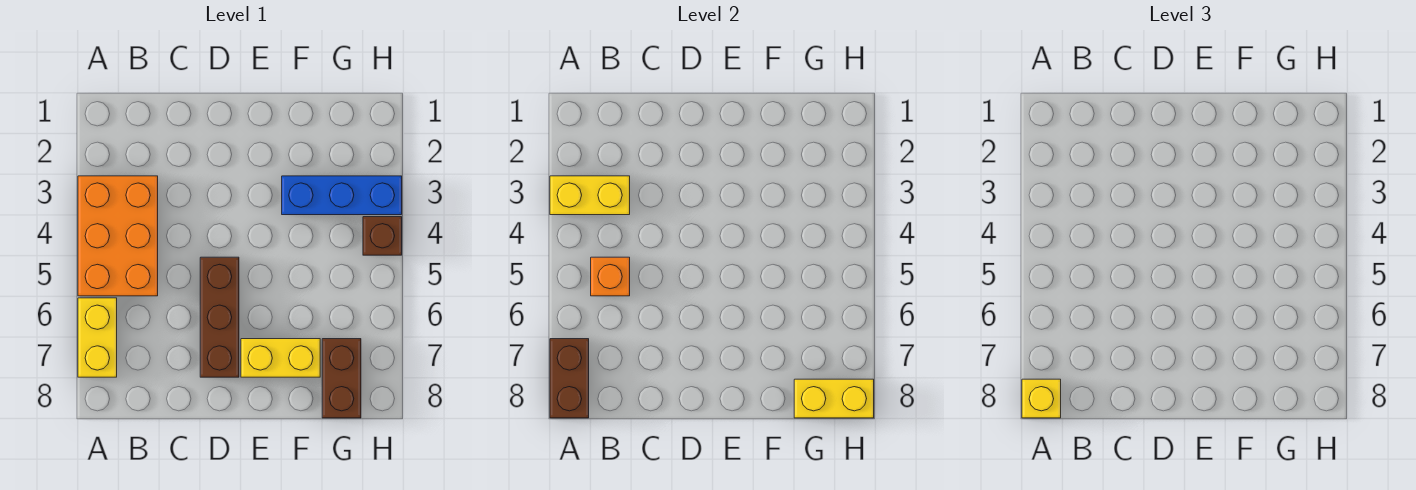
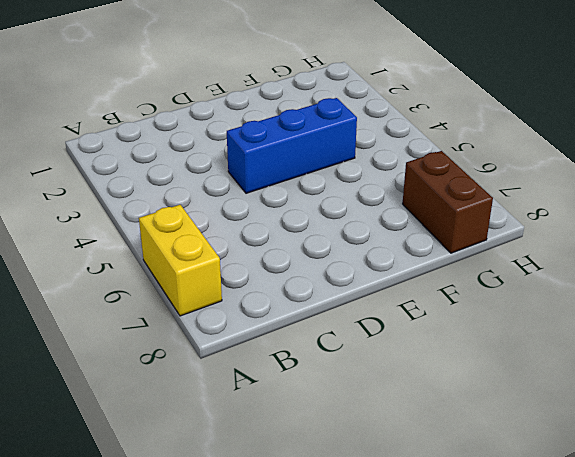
blue brick D4:F4 level 1 -> blue brick F3:H3 level 1
none -> orange brick A3:B5 level 1
none -> brown brick D5:D7 level 1
none -> yellow brick E7:F7 level 1

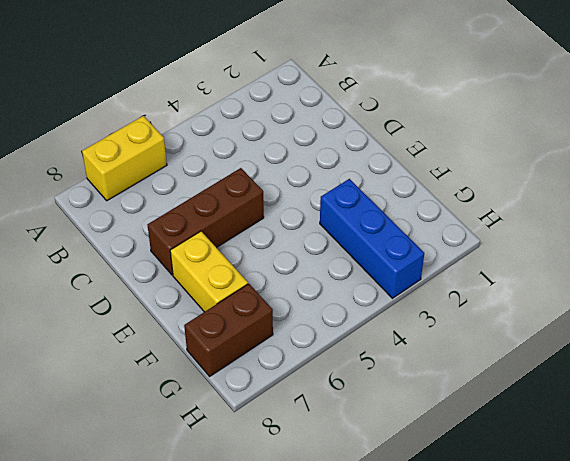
none -> orange brick A3:B5 level 1
none -> brown brick H4 level 1
none -> yellow brick A3:B3 level 2

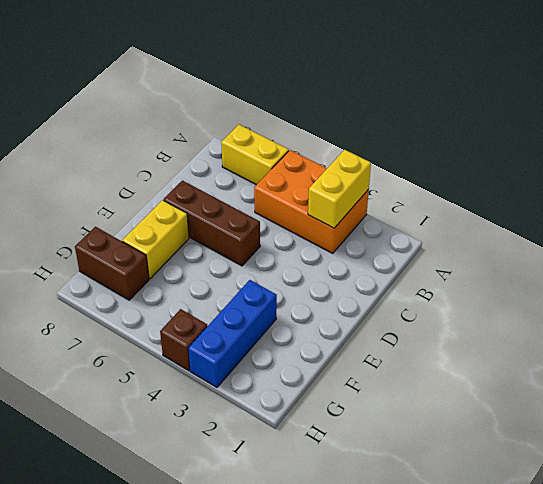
none -> brown brick A7:A8 level 2
none -> orange brick B5 level 2
none -> yellow brick G8:H8 level 2

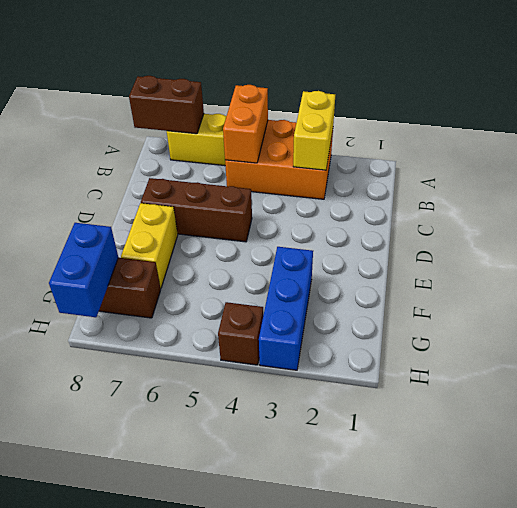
orange brick A5:B5 level 2 -> orange brick B5 level 2
blue brick G8:H8 level 2 -> yellow brick G8:H8 level 2
none -> yellow brick A8 level 3

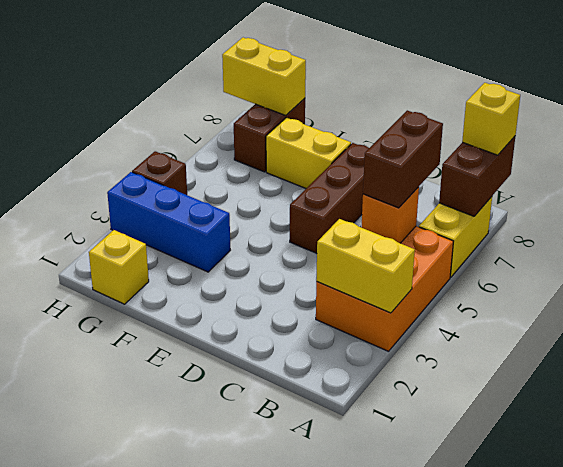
brown brick B5:B6 level 3 -> none
yellow brick G1 level 1 -> none

